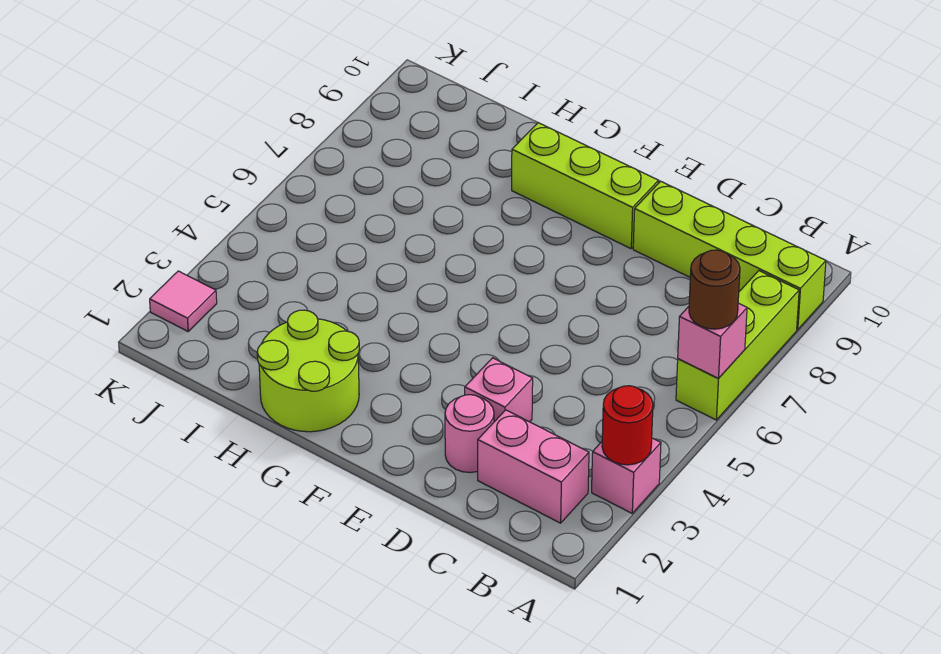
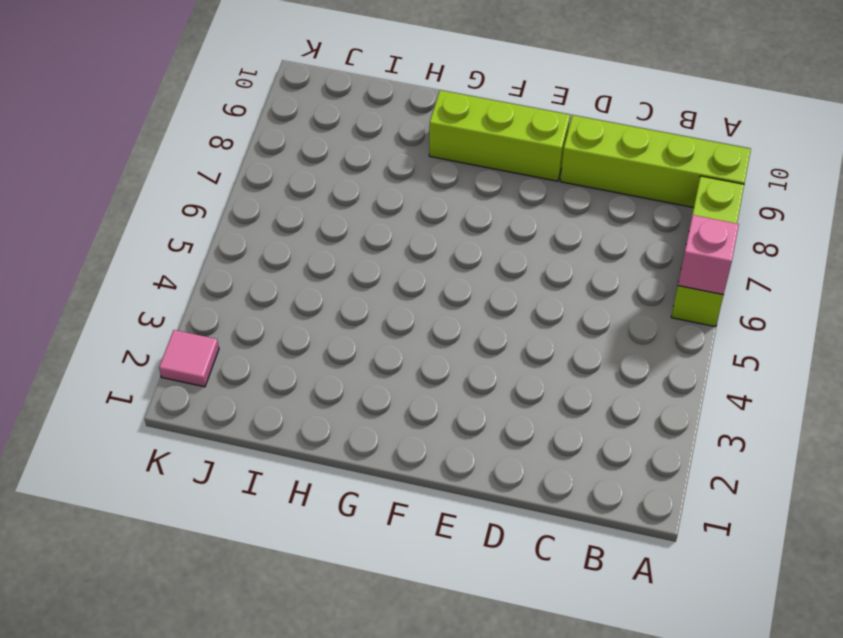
none -> pink brick A3 level 1
none -> pink brick B2:C2 level 1
none -> pink round brick D2 level 1

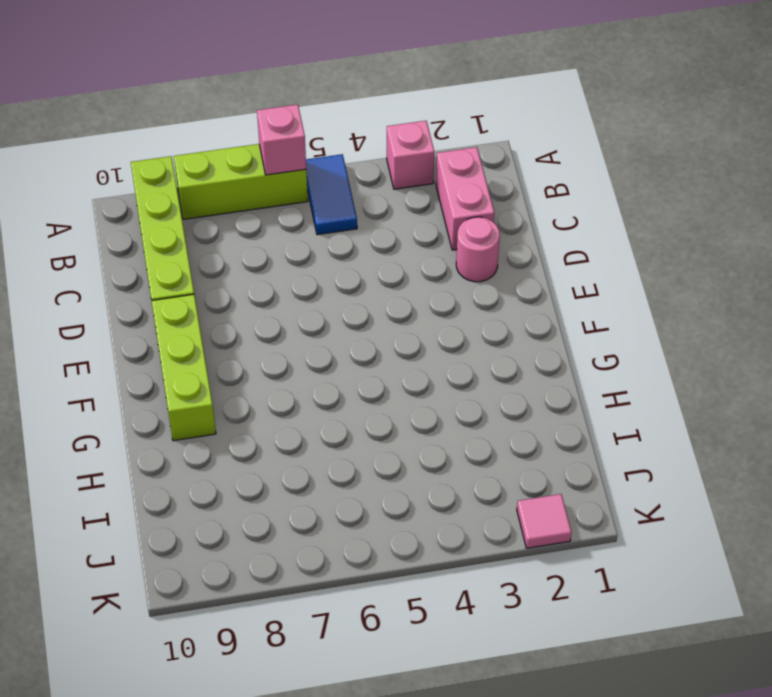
blue tile A5:B5 level 1 -> none
none -> pink brick D3 level 1
none -> lime round brick G1:H2 level 1
none -> red round brick A3 level 2

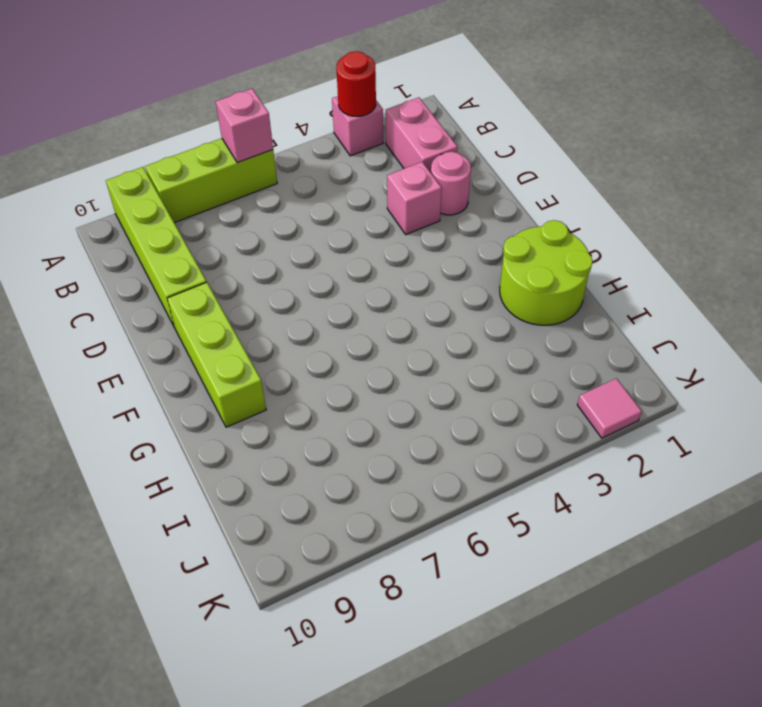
none -> brown round brick A6 level 3

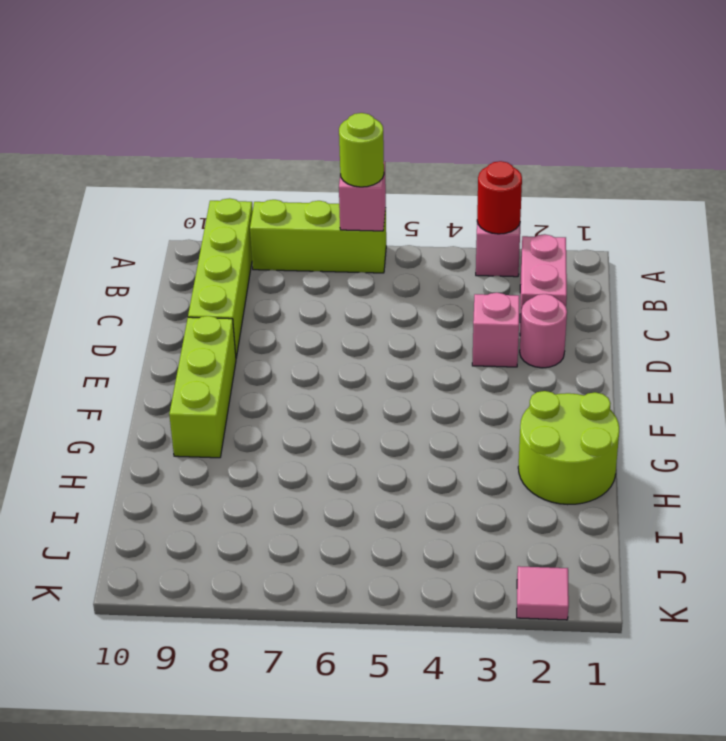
lime round brick A6 level 3 -> brown round brick A6 level 3

